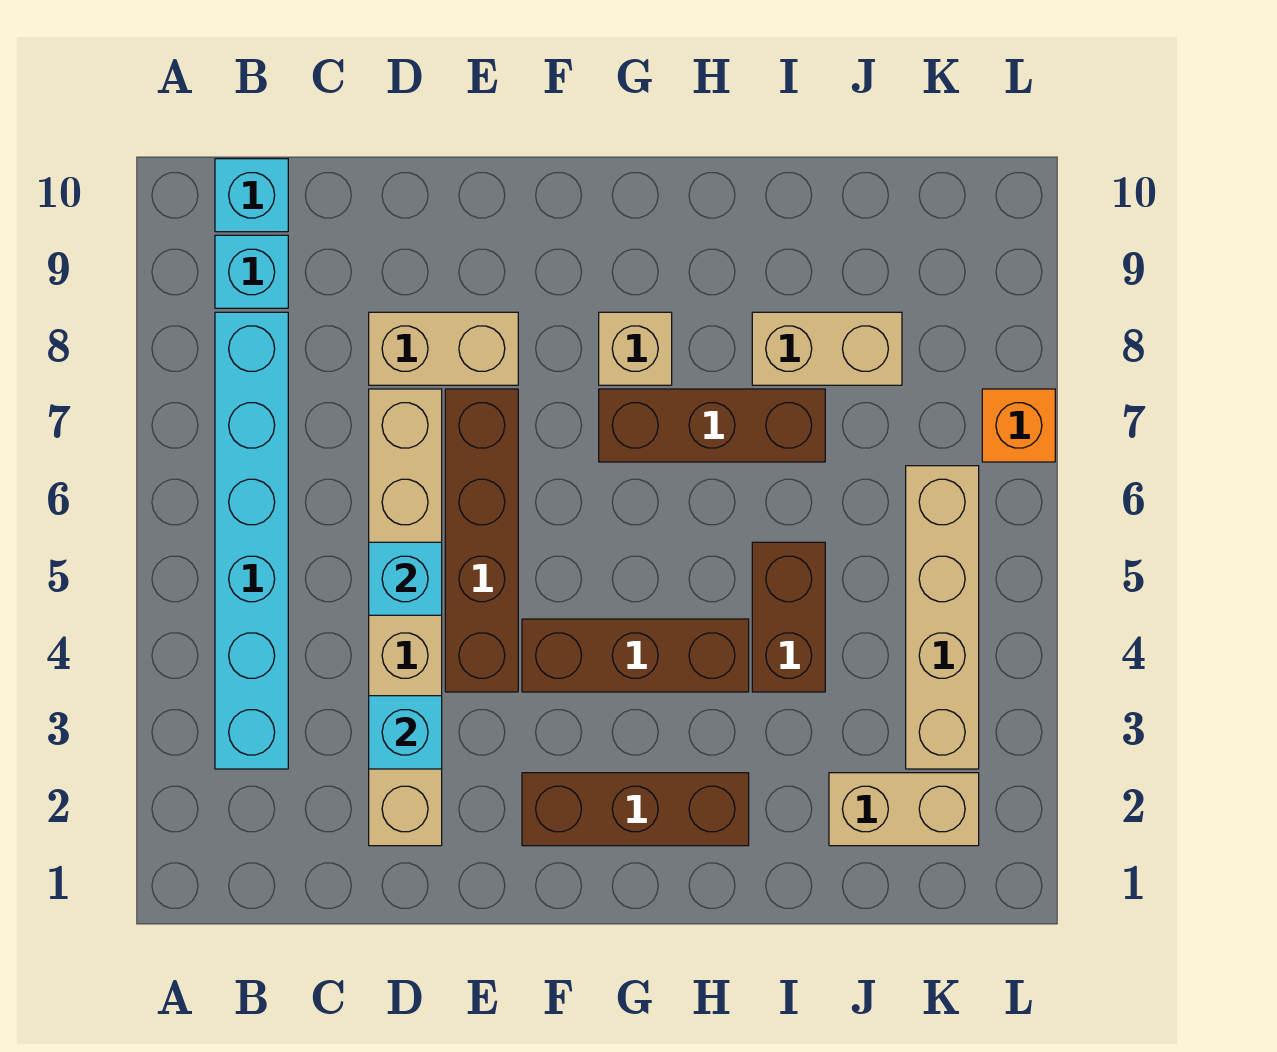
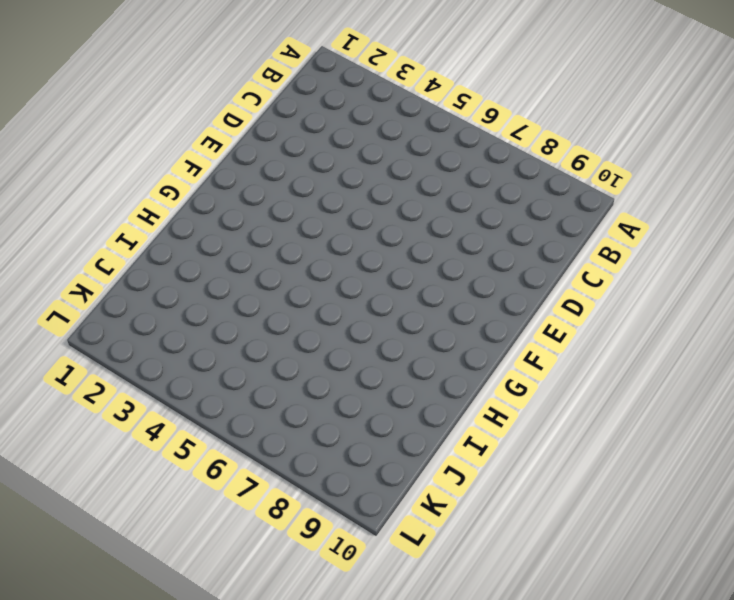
none -> cyan brick B3:B8 level 1
none -> cyan brick B9 level 1
none -> cyan brick B10 level 1

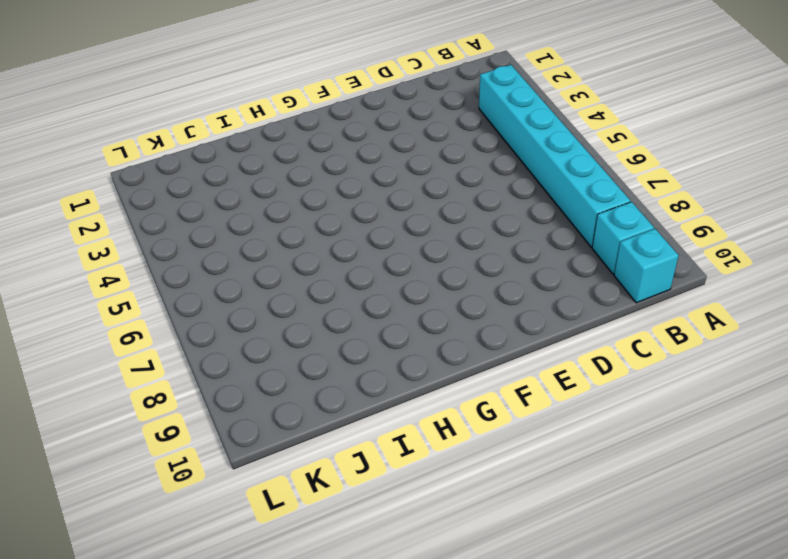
none -> tan brick D2:D7 level 1
none -> tan brick D8:E8 level 1
none -> brown brick E4:E7 level 1

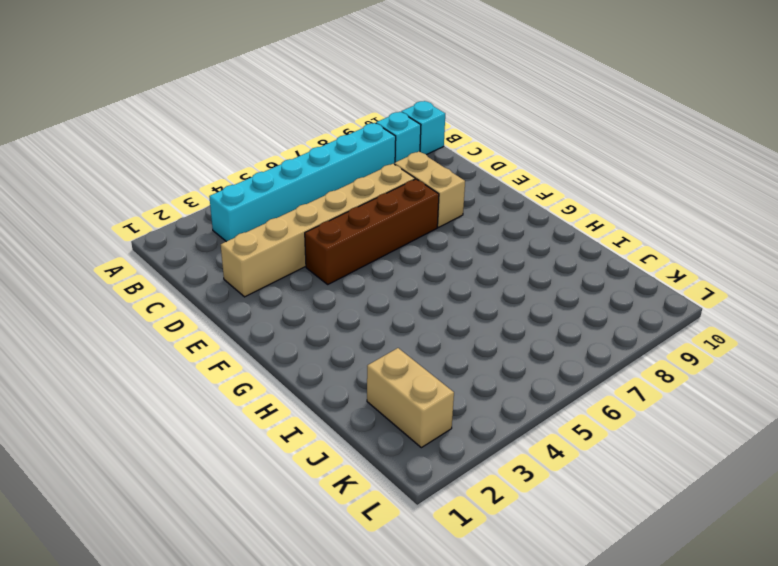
none -> brown brick F2:H2 level 1
none -> brown brick F4:H4 level 1
none -> brown brick G7:I7 level 1

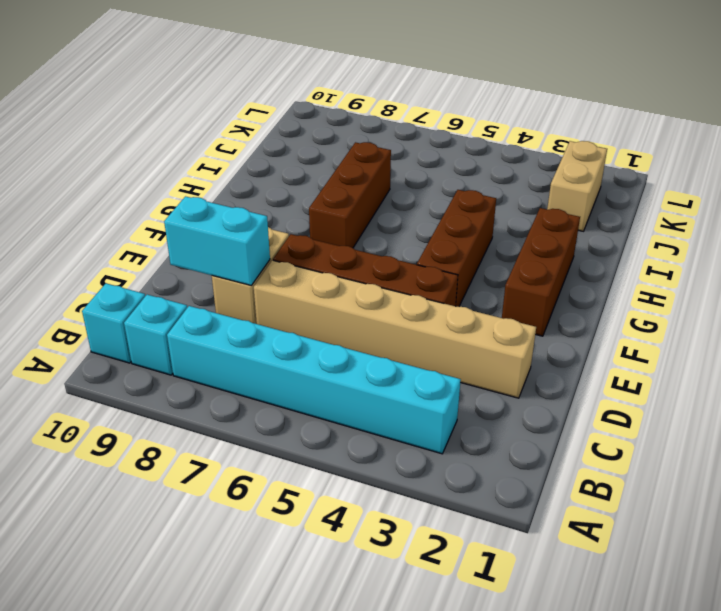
cyan brick D8:D9 level 2 -> none
none -> tan brick G8 level 1
none -> brown brick I4:I5 level 1
none -> tan brick I8:J8 level 1

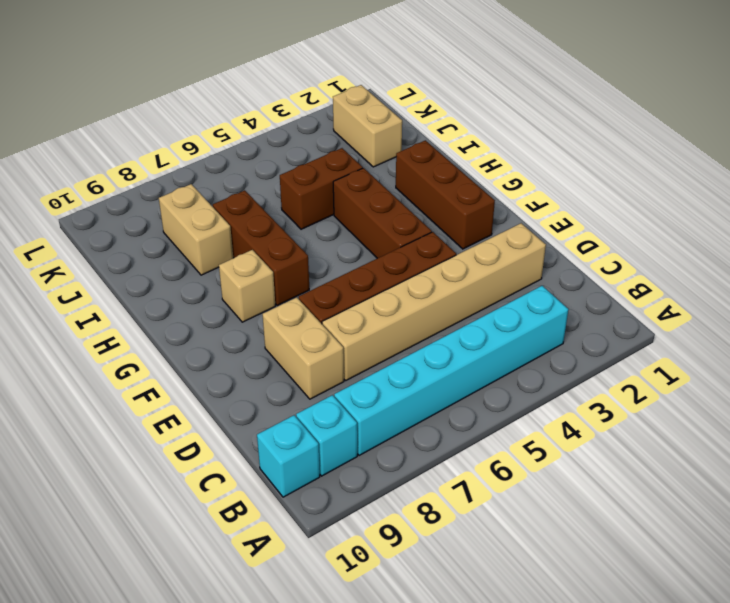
none -> tan brick K3:K6 level 1
none -> orange brick L7 level 1
none -> cyan brick D3 level 2

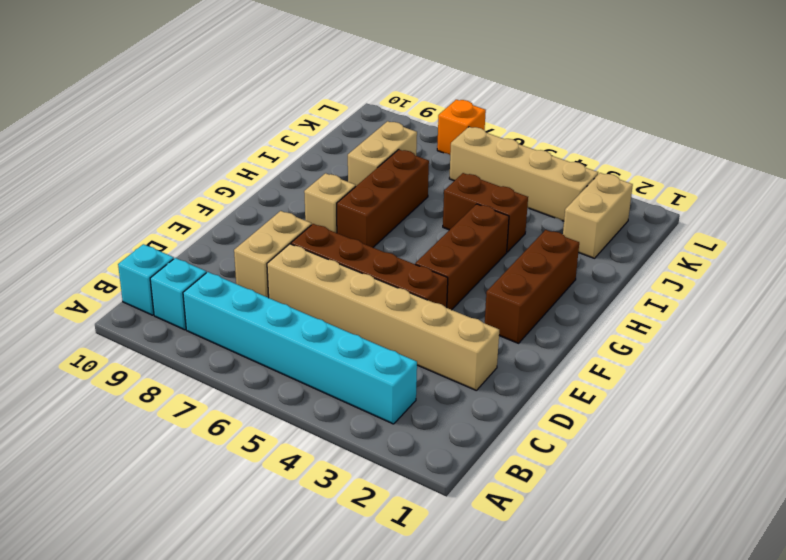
none -> cyan brick D3 level 2
none -> cyan brick D5 level 2

